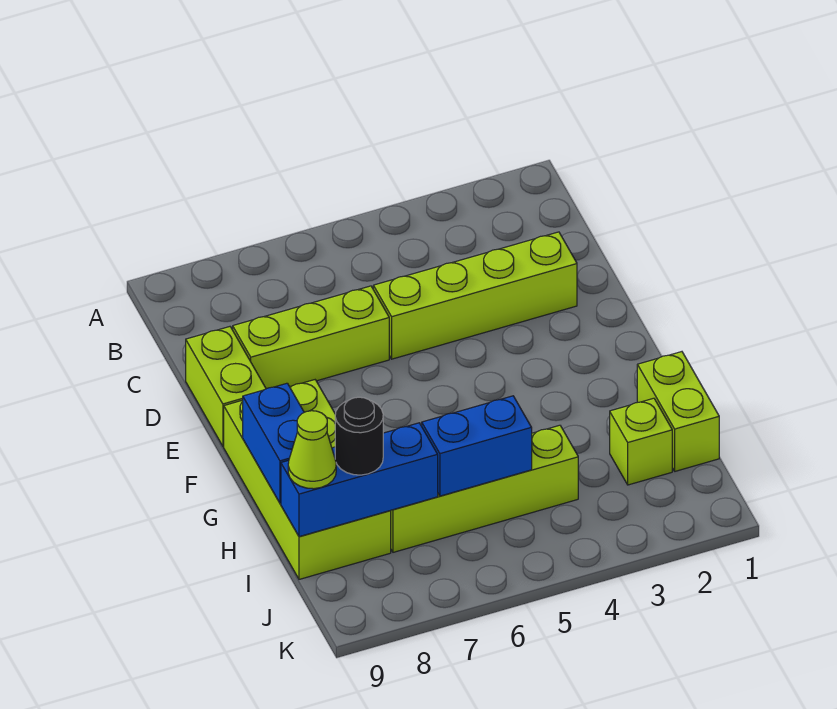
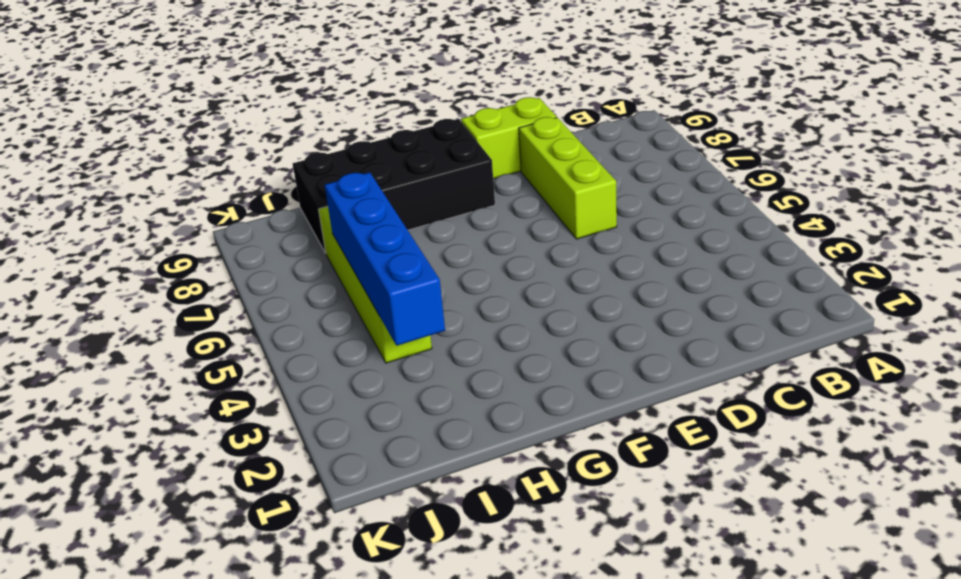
black brick F8:I9 level 1 -> lime brick F8:I9 level 1
blue brick I3:I6 level 2 -> blue brick I5:I6 level 2
none -> lime brick D2:D5 level 1
none -> lime brick H1:I1 level 1
none -> lime brick I2 level 1

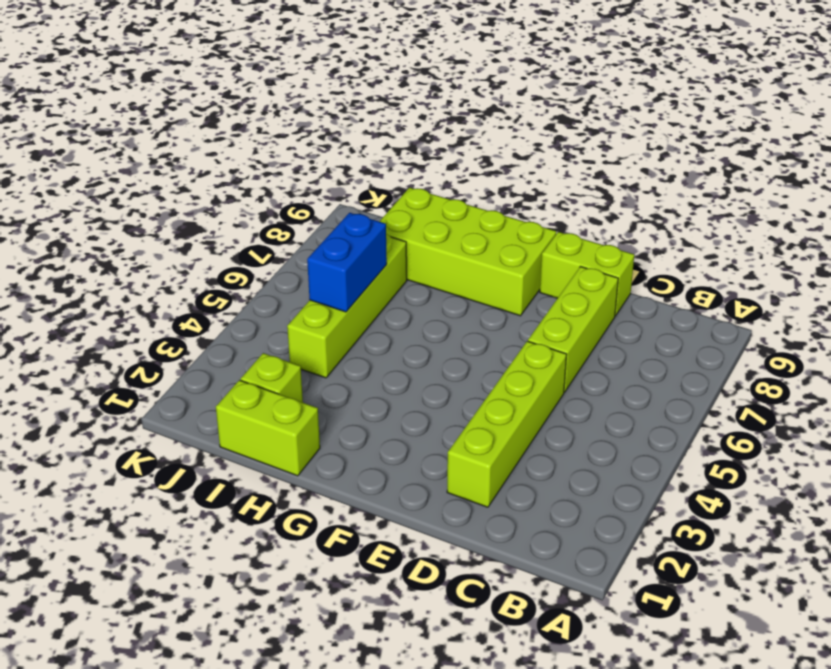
none -> blue brick G9:H9 level 2
none -> blue brick I7:I9 level 2
none -> black round brick I8 level 3

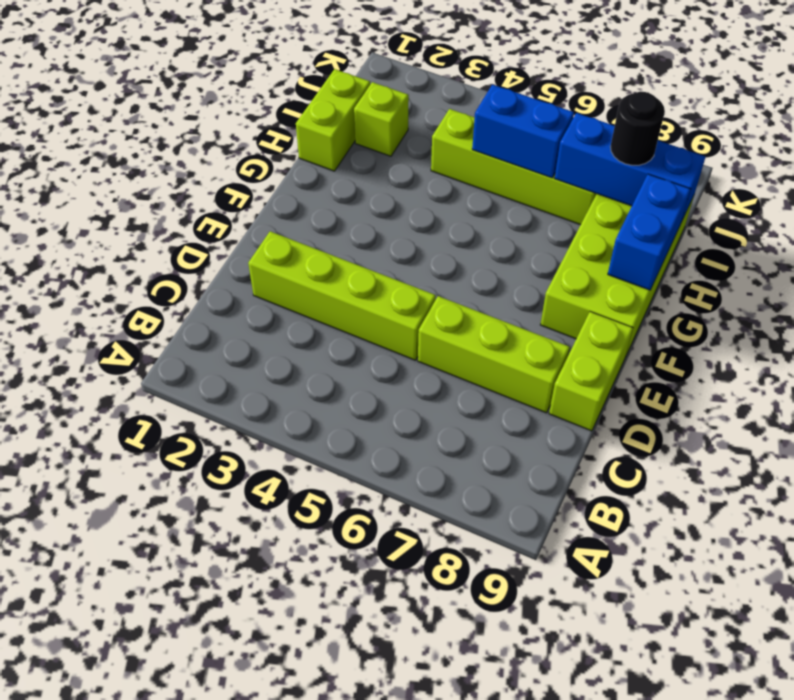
none -> lime cone I9 level 3

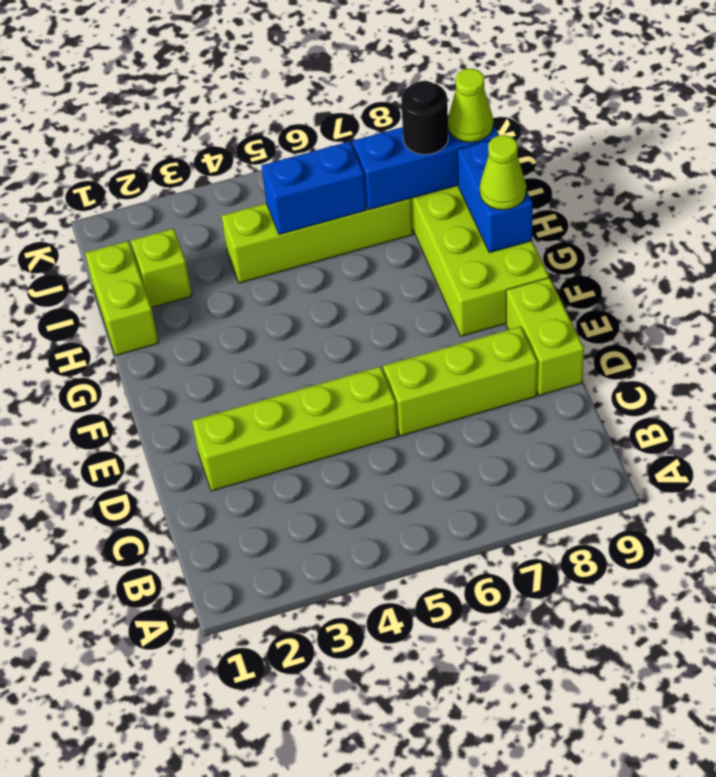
lime cone G9 level 3 -> none

